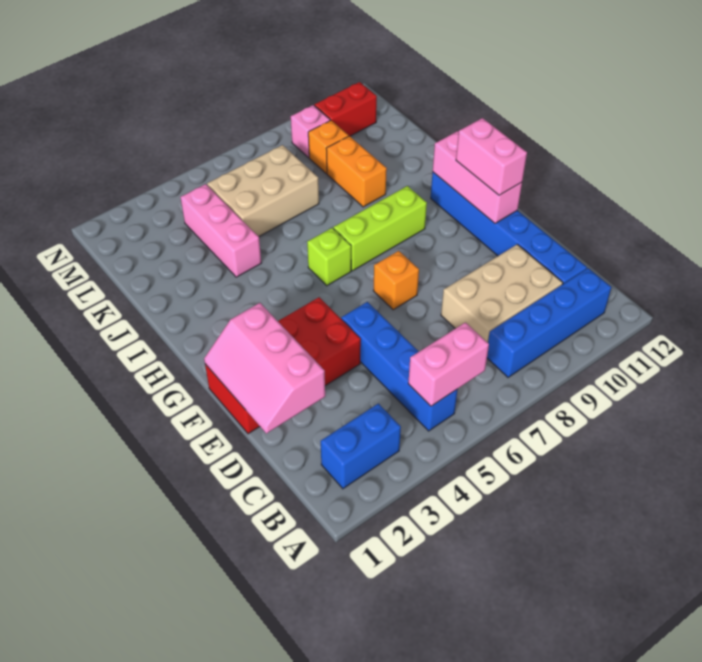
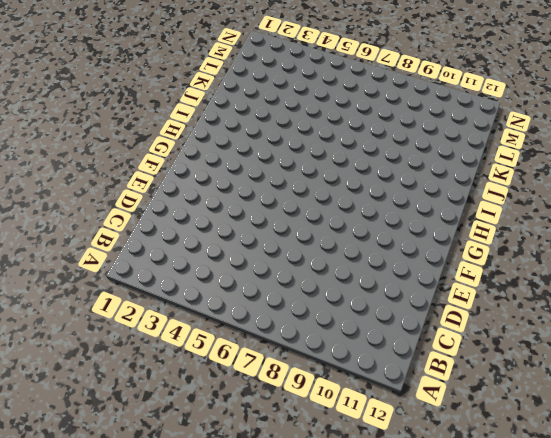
none -> blue brick B2:B3 level 1
none -> blue brick B5:E5 level 1
none -> blue brick B8:B11 level 1

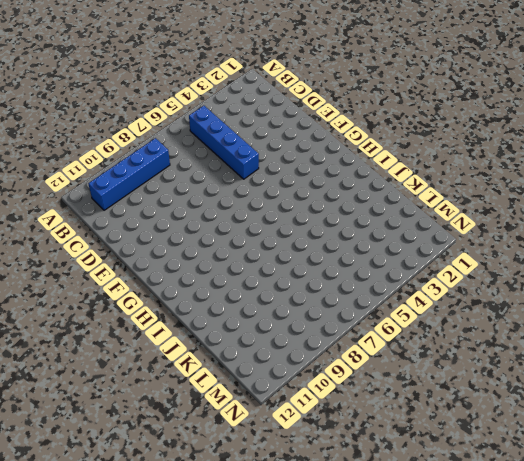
none -> blue brick B2:B3 level 1
none -> tan brick C8:D10 level 1
none -> blue brick C11:H11 level 1

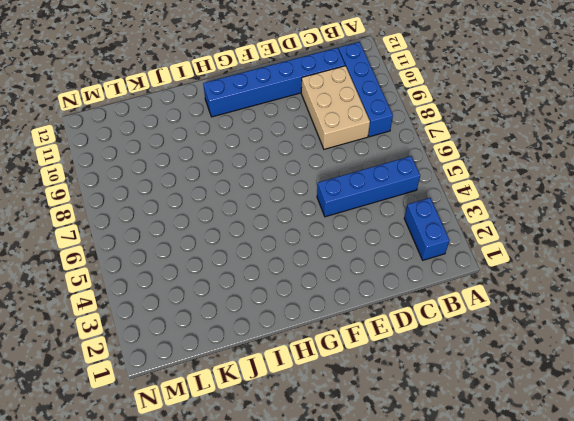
none -> red brick E1:F4 level 1
none -> orange brick F7 level 1
none -> lime brick H6 level 1

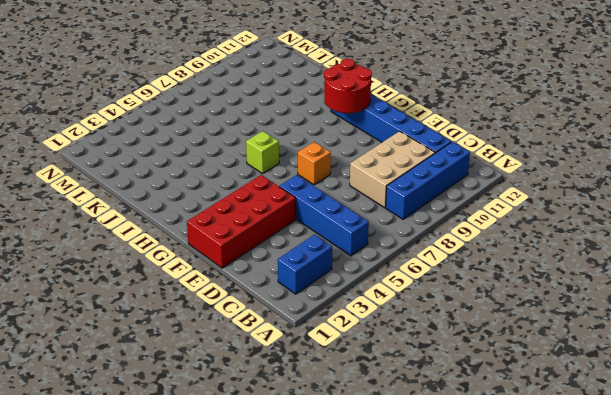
red round brick G10:H11 level 2 -> pink brick F11:H11 level 2
none -> lime brick H7:H9 level 1
none -> pink brick J4:L4 level 1
none -> orange brick J9:K9 level 1

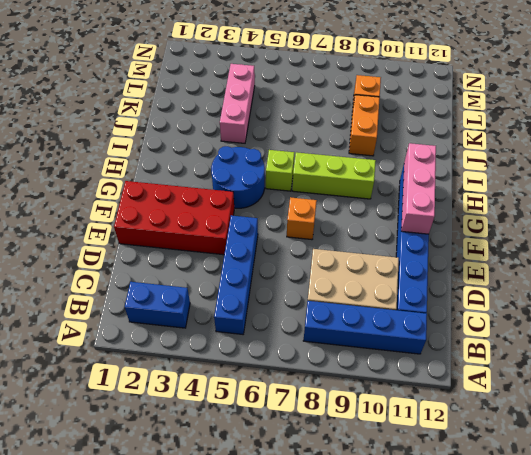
blue round brick G4:H5 level 1 -> none
none -> tan brick K5:L7 level 1
none -> pink brick M9 level 1
none -> red brick M10:M11 level 1

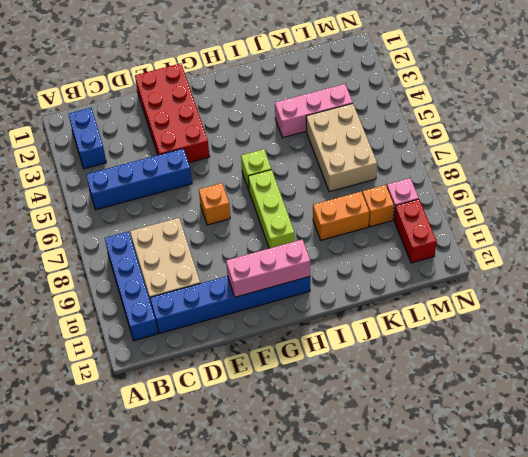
none -> pink brick B5:B6 level 2
none -> pink slope D1:F2 level 2 top 2
none -> pink brick F11:G11 level 3

